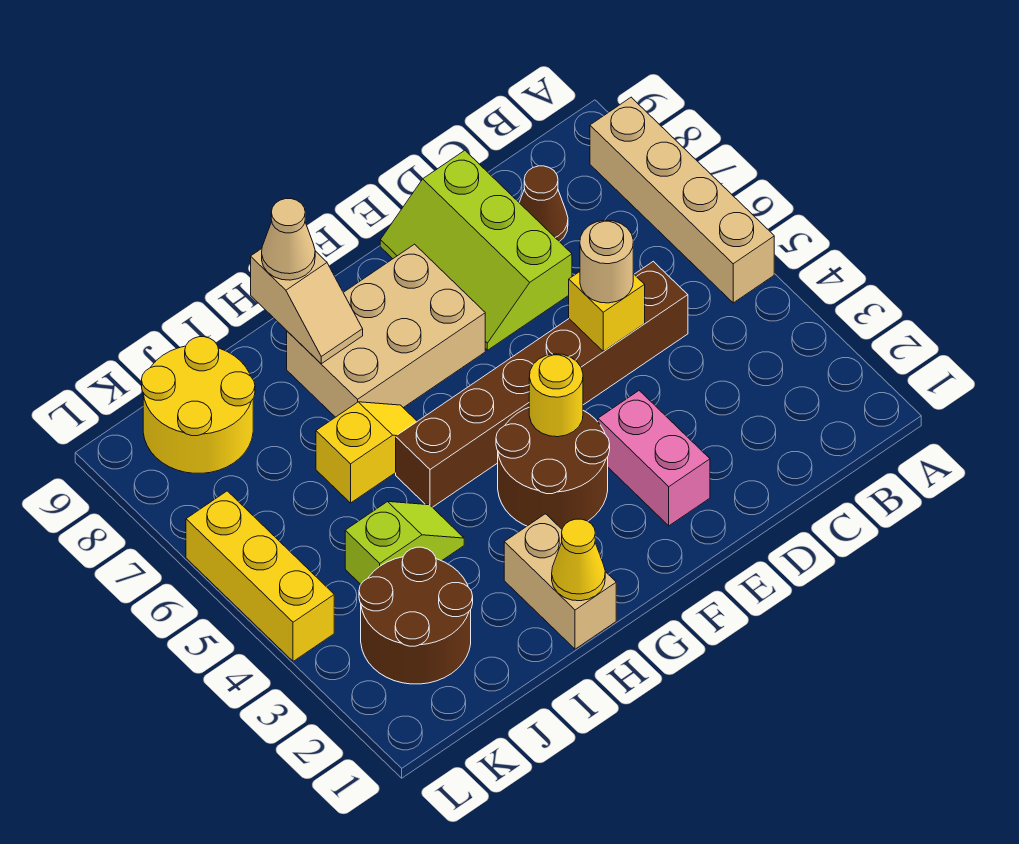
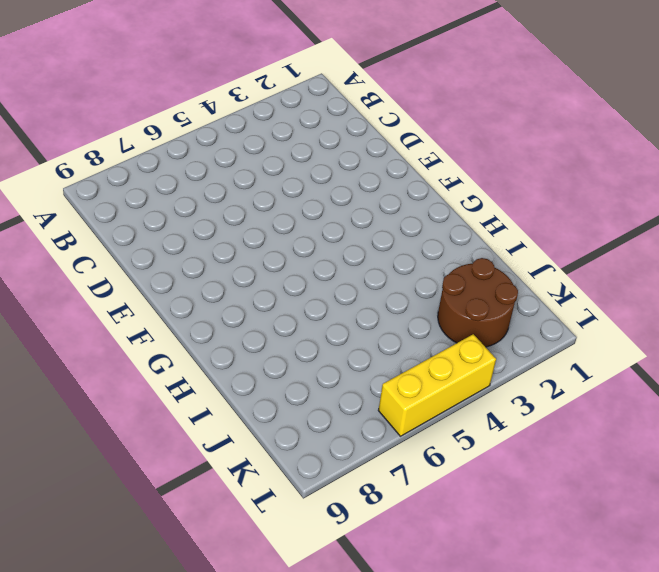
none -> tan brick A5:A8 level 1
none -> brown brick C5:H5 level 1
none -> brown cone C8 level 1

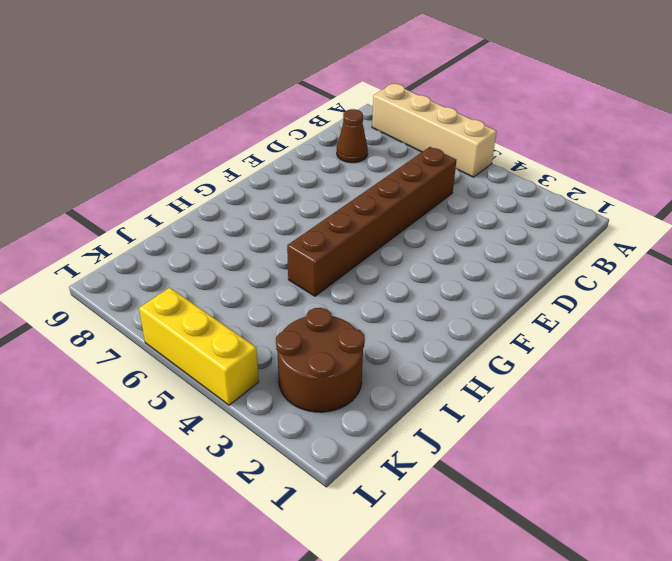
none -> lime slope D7:E9 level 1 top D
none -> pink brick E2:E3 level 1
none -> brown round brick F3:G4 level 1

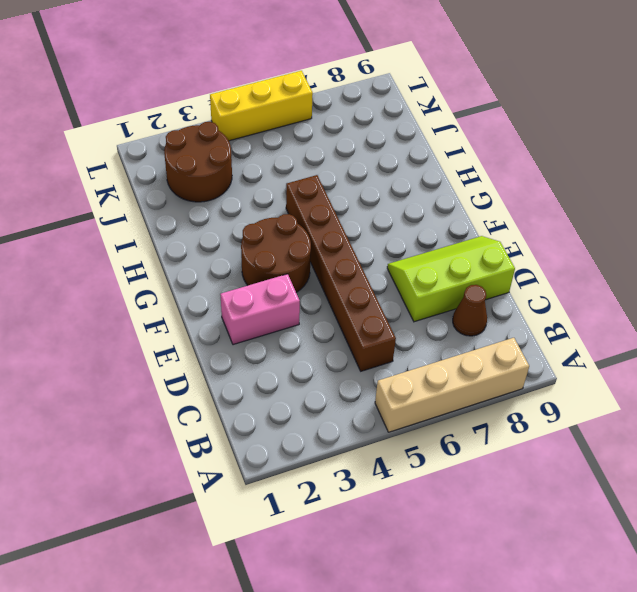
none -> tan brick F7:H8 level 1
none -> tan brick H1:H2 level 1
none -> yellow slope H6:I6 level 1 top I

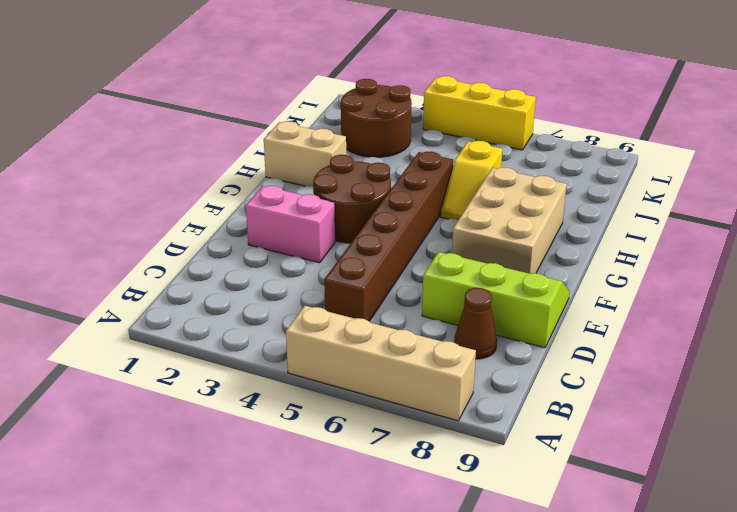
none -> lime slope I4:J4 level 1 top J
none -> yellow round brick J8:K9 level 1
none -> yellow brick D5 level 2

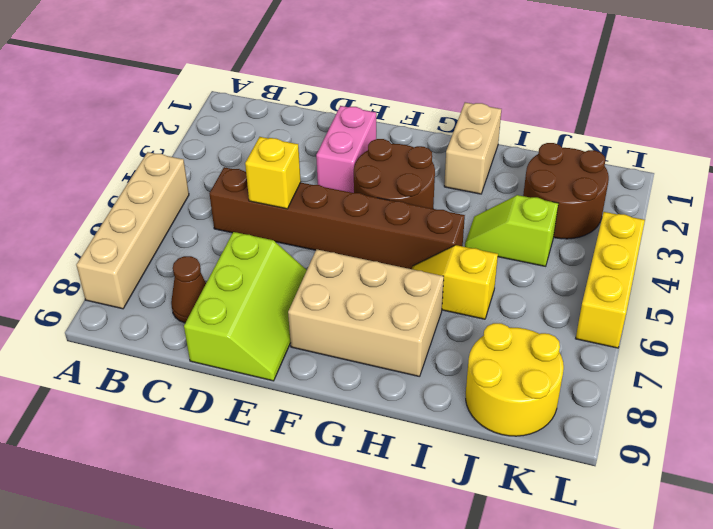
none -> yellow round brick F4 level 2
none -> yellow cone H1 level 2
none -> tan slope H8:H9 level 2 top 9

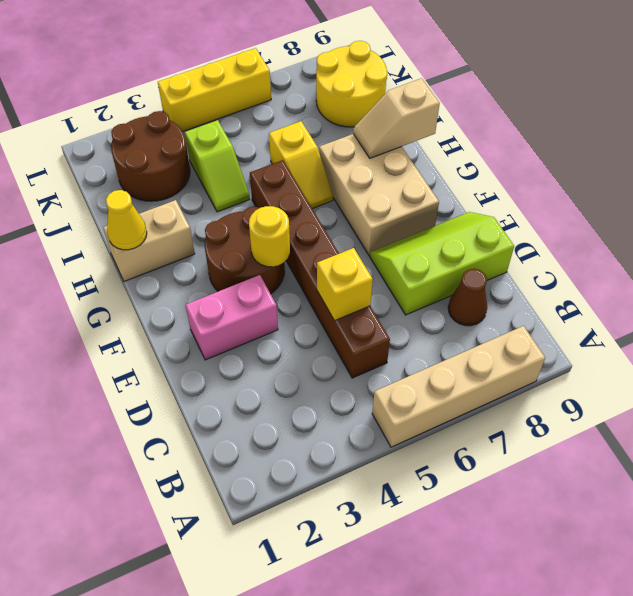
none -> tan round brick D5 level 3
none -> tan cone H9 level 3

